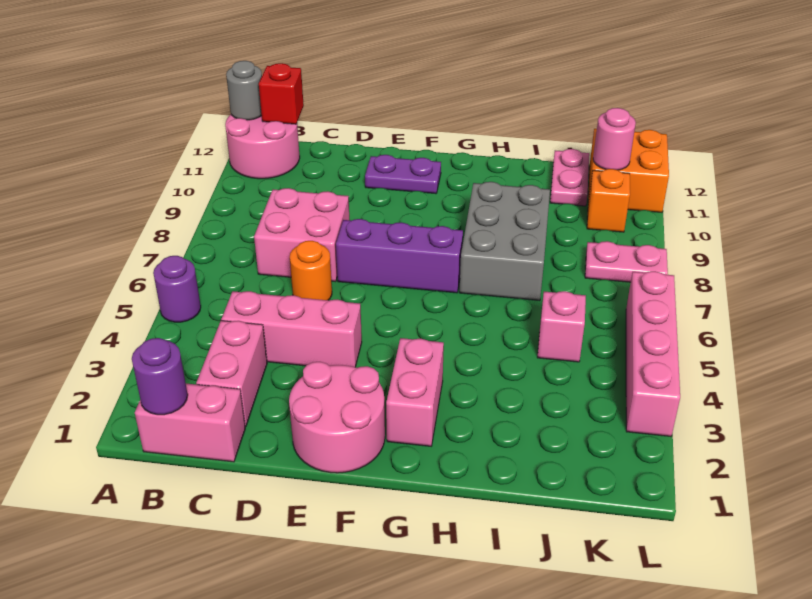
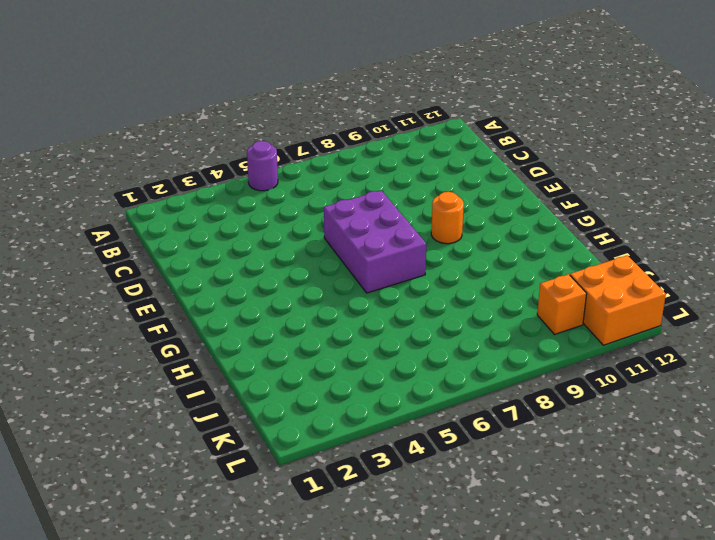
purple brick E6:G7 level 1 -> purple brick E7:G7 level 1
orange round brick F9 level 1 -> orange round brick D6 level 1
none -> pink round brick A11:B12 level 1
none -> pink brick B1:C1 level 1
none -> pink brick C2:C3 level 1

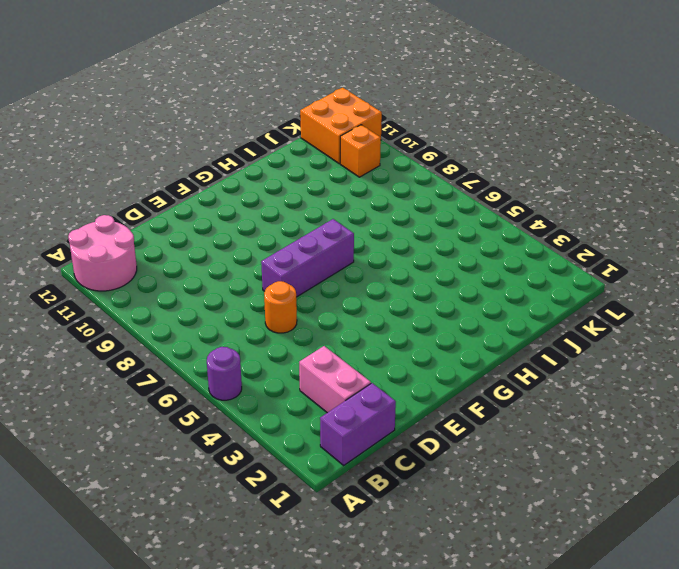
purple brick B1:C1 level 1 -> pink brick B1:C1 level 1
none -> pink brick C4:E4 level 1
none -> pink brick C7:D8 level 1
none -> pink round brick E1:F2 level 1

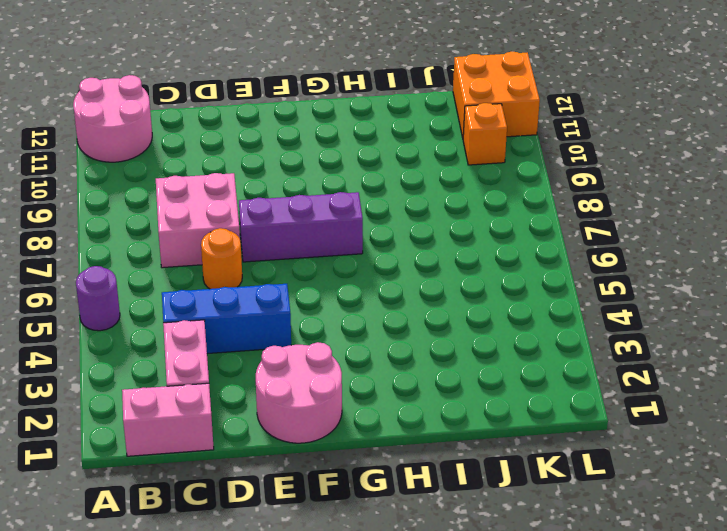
blue brick C4:E4 level 1 -> pink brick C4:E4 level 1
none -> purple plate E11:F11 level 1
none -> pink brick G2:G3 level 1
none -> grey brick H7:I9 level 1

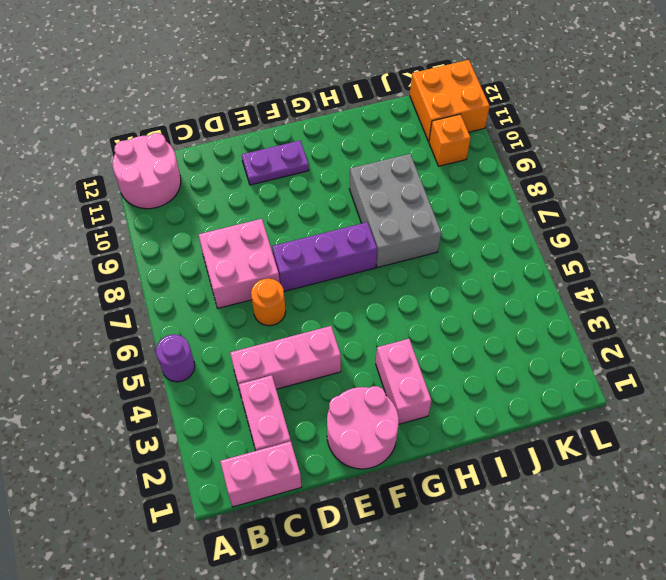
none -> pink brick J5 level 1
none -> pink plate J11:J12 level 1
none -> pink plate K8:L8 level 1

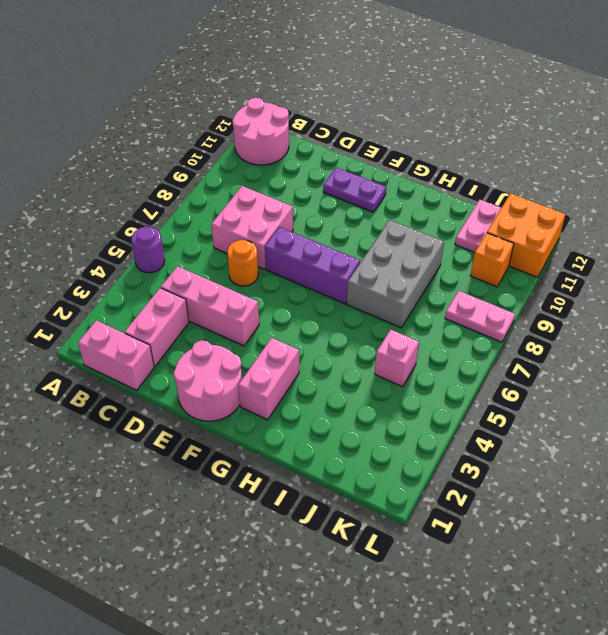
none -> pink brick L3:L6 level 1
none -> grey round brick A12 level 2
none -> purple round brick B1 level 2

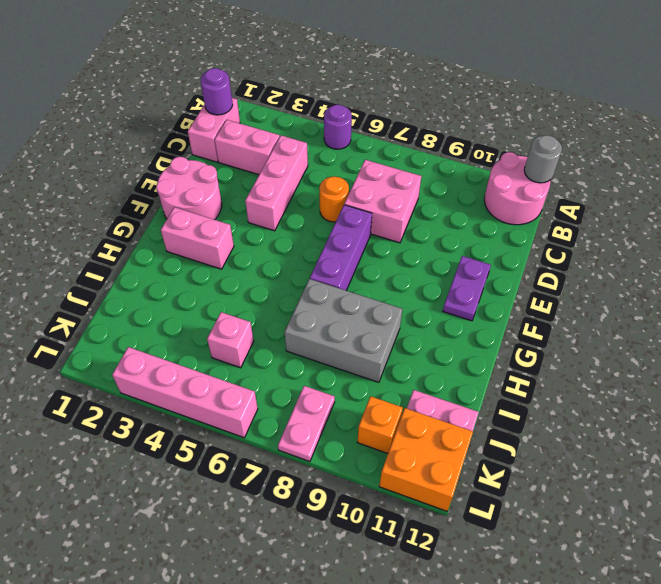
none -> red brick B12 level 2
none -> pink round brick K11 level 2

